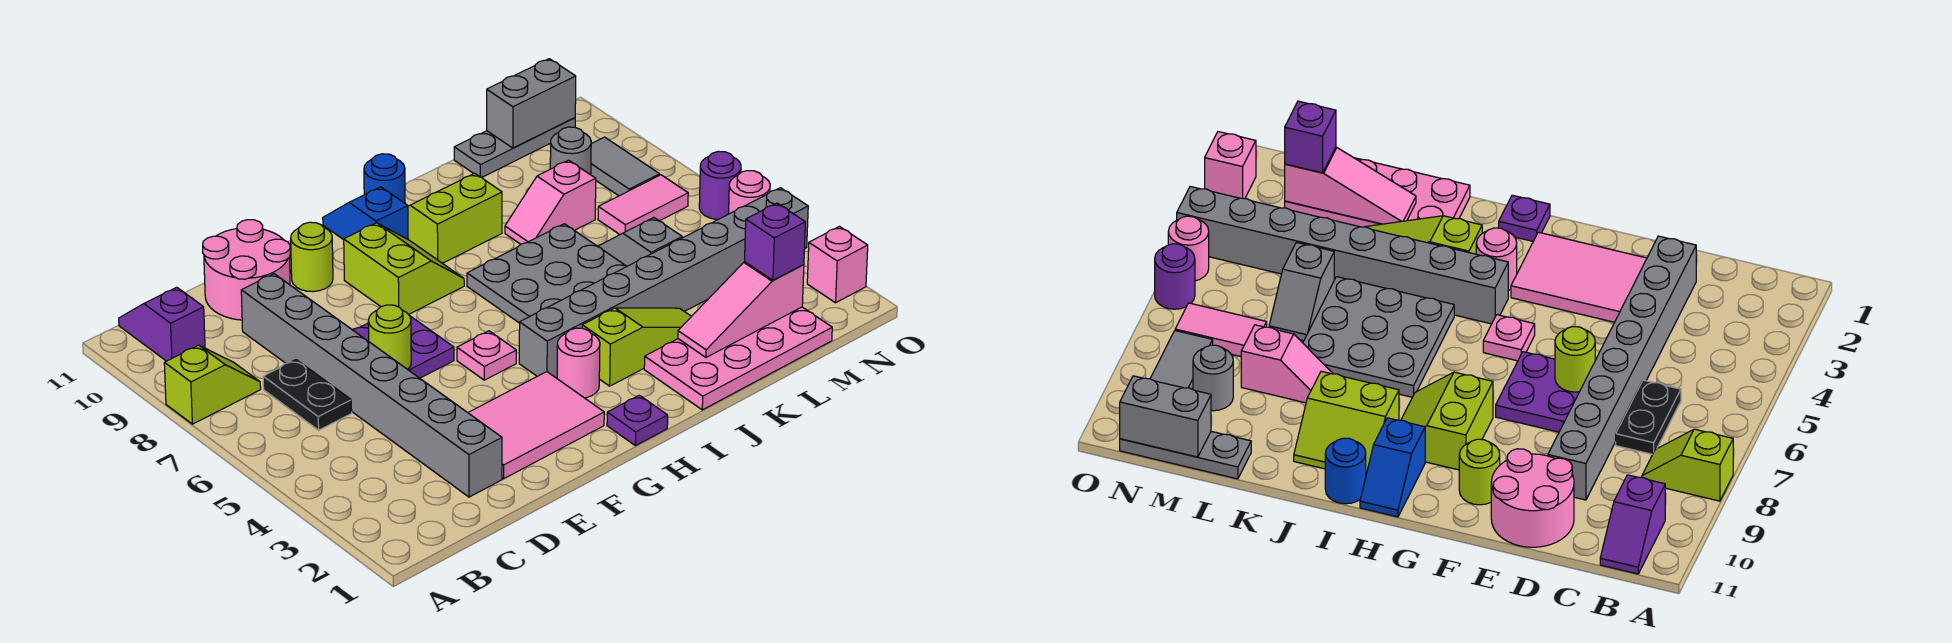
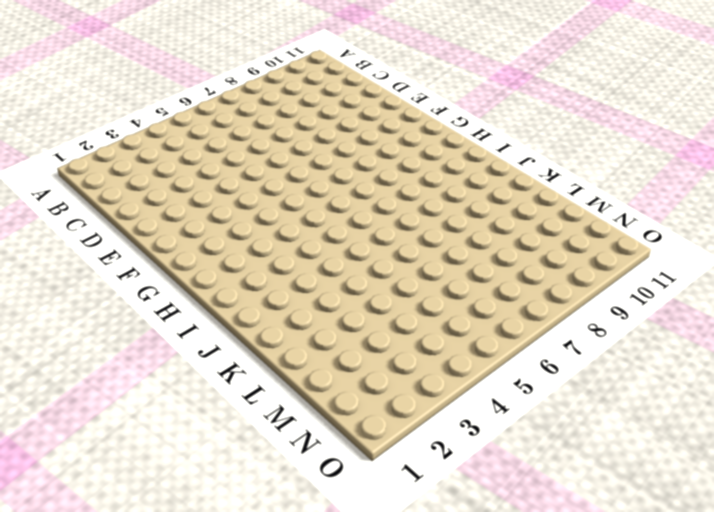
none -> lime slope A8:B8 level 1 top A
none -> purple slope B10:B11 level 1 top 10
none -> black plate C6:C7 level 1
none -> grey brick D2:D9 level 1

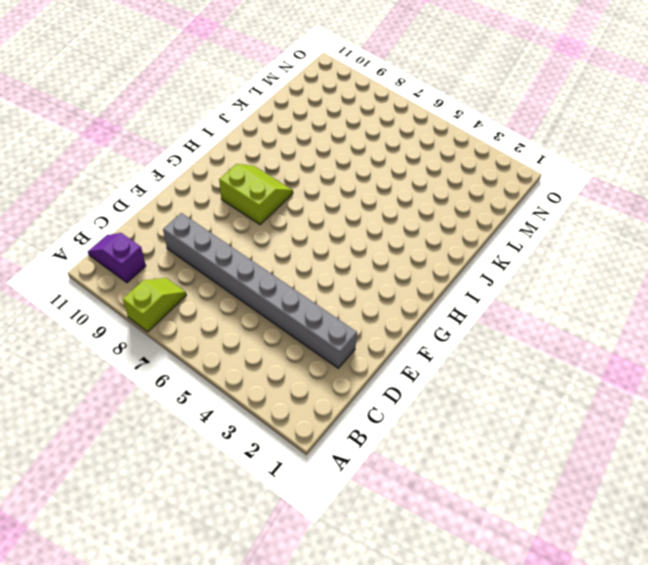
none -> black plate C6:C7 level 1
none -> pink round brick D10:E11 level 1
none -> pink tile E2:G3 level 1
none -> purple plate E6:F7 level 1

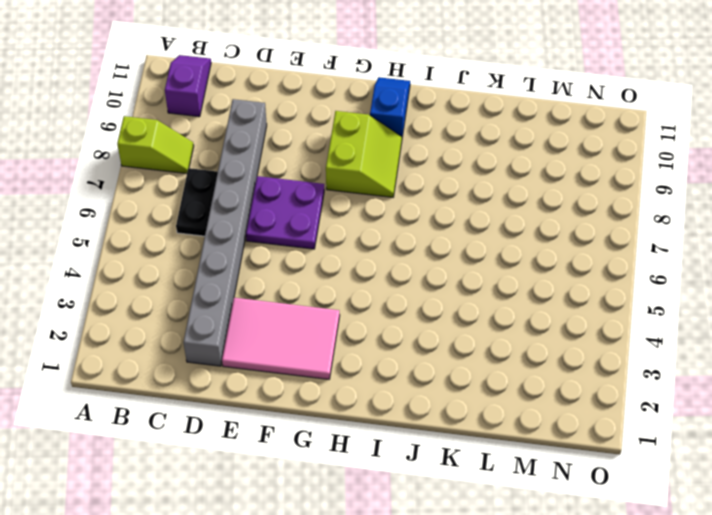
none -> pink round brick D10:E11 level 1
none -> lime round brick F10 level 1
none -> pink plate G5 level 1
none -> purple plate H1 level 1

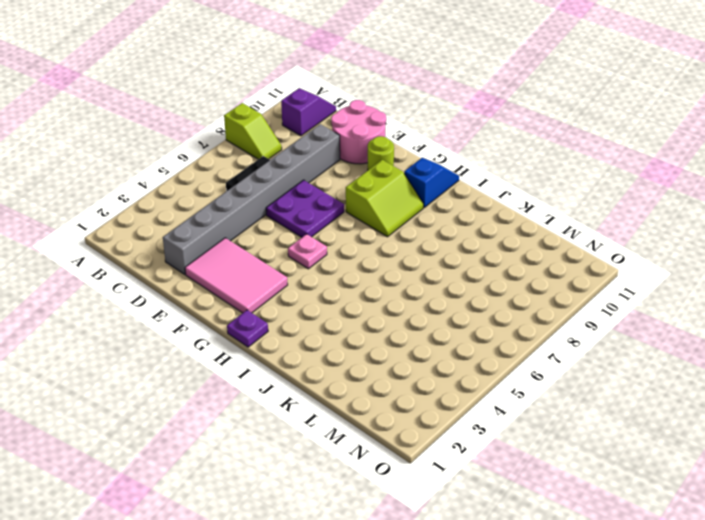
none -> pink round brick H3 level 1
none -> grey brick H4:O4 level 1
none -> lime slope I3:K3 level 1 top I
none -> grey plate I5:K7 level 1

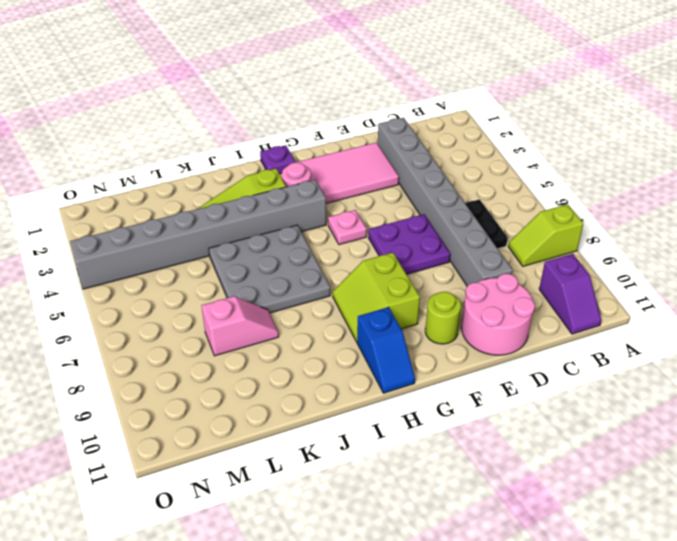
none -> lime slope I9:J10 level 1 top 9
none -> blue round brick I11 level 1
none -> pink plate J1:M2 level 1
none -> grey slope L5:L6 level 1 top 5

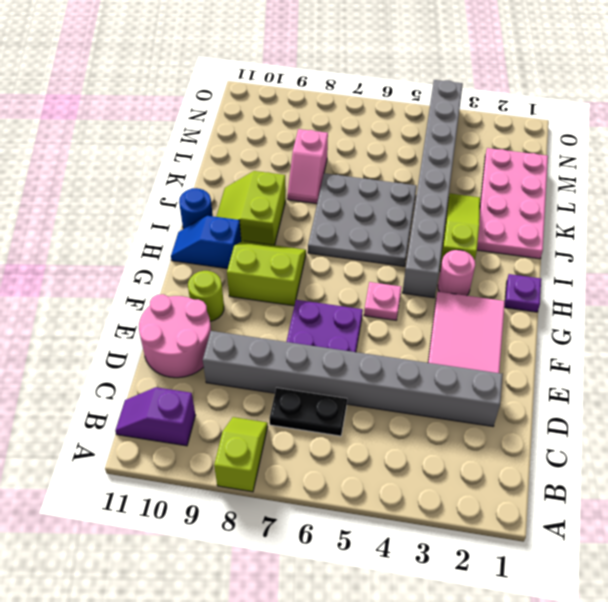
none -> grey slope L5:L6 level 1 top 5
none -> grey plate L11:N11 level 1
none -> pink tile M7:N7 level 1
none -> grey round brick M9 level 1

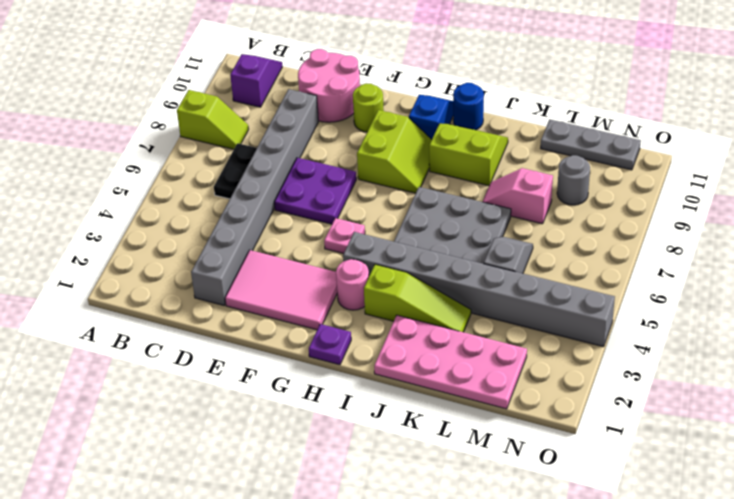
none -> pink tile M7:N7 level 1
none -> grey tile N8:N9 level 1
none -> pink brick O2 level 1
none -> pink round brick O5 level 1

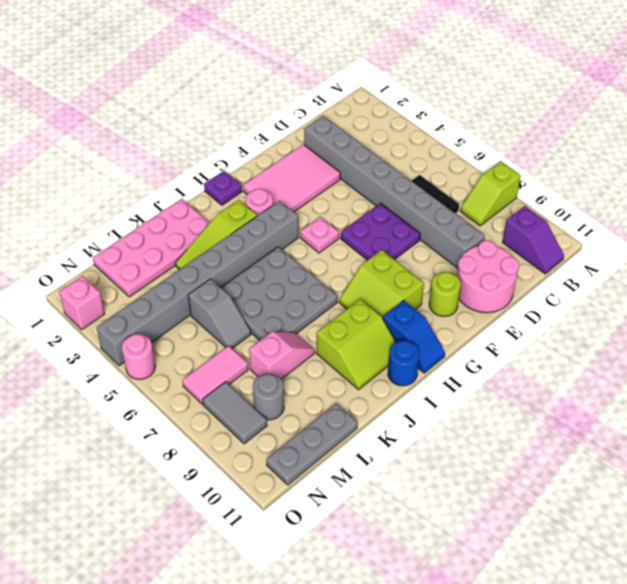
none -> purple round brick O6 level 1
none -> lime round brick E6 level 2
none -> pink slope K2:M2 level 2 top M
none -> grey brick M11:N11 level 2

